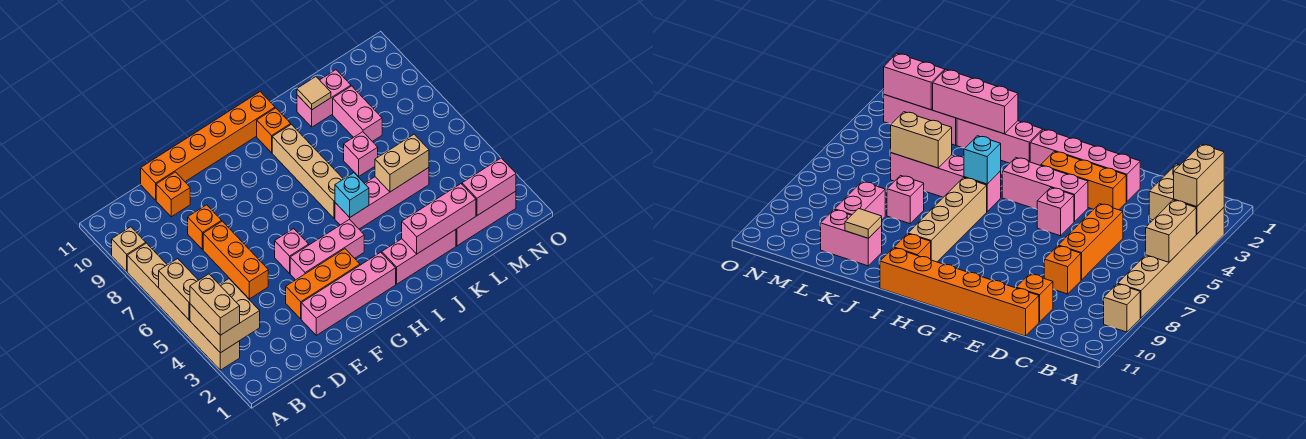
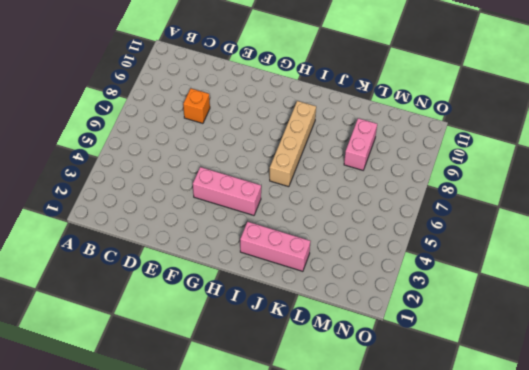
none -> tan brick A3:A8 level 1
none -> tan brick A9 level 1
none -> orange brick D5:D7 level 1

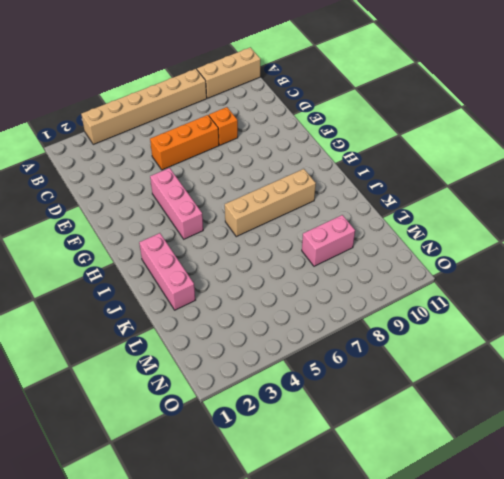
tan brick A9:A11 level 1 -> tan brick A9 level 1
none -> orange brick D10 level 1
none -> orange brick D11:I11 level 1
none -> pink brick E2:H2 level 1

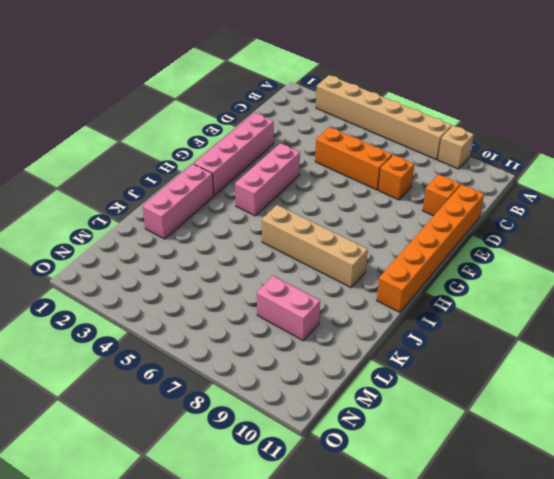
none -> orange brick E3:G3 level 1
none -> pink brick F5 level 1
none -> pink brick I5:L5 level 1

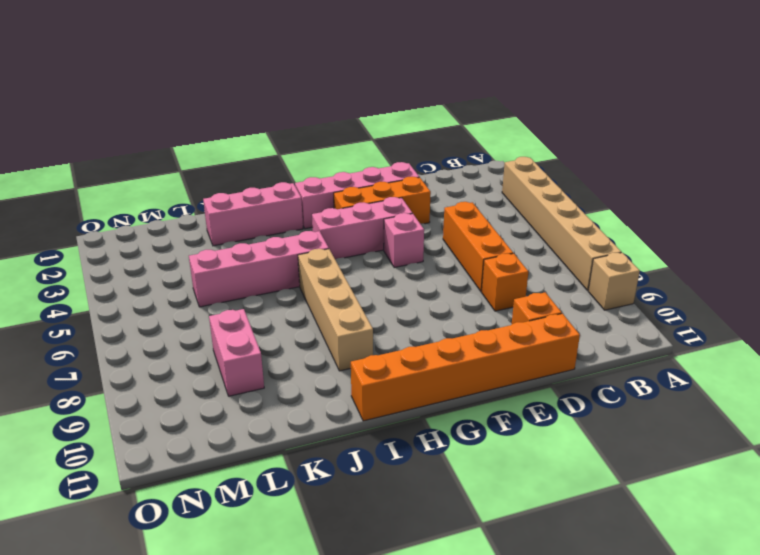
none -> orange brick I10 level 1
none -> pink brick K7 level 1
none -> pink brick K10:L10 level 1

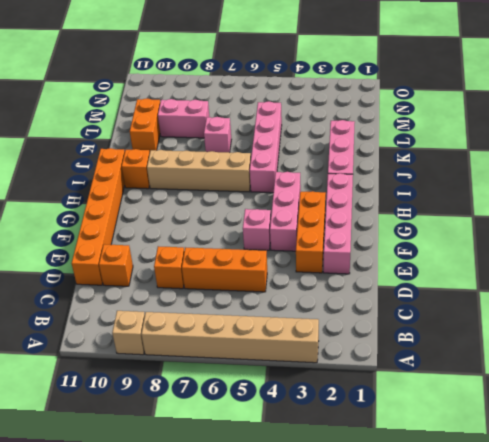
orange brick K10:L10 level 1 -> pink brick K10:L10 level 1
none -> pink brick L2:N2 level 1
none -> tan brick A3:B4 level 2
none -> tan brick A5:A6 level 2

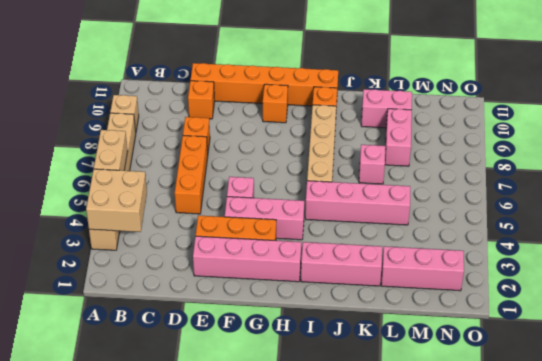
orange brick G10 level 1 -> none
none -> cyan brick I5 level 2
none -> pink brick J2:L2 level 2
none -> tan brick K5:L5 level 2

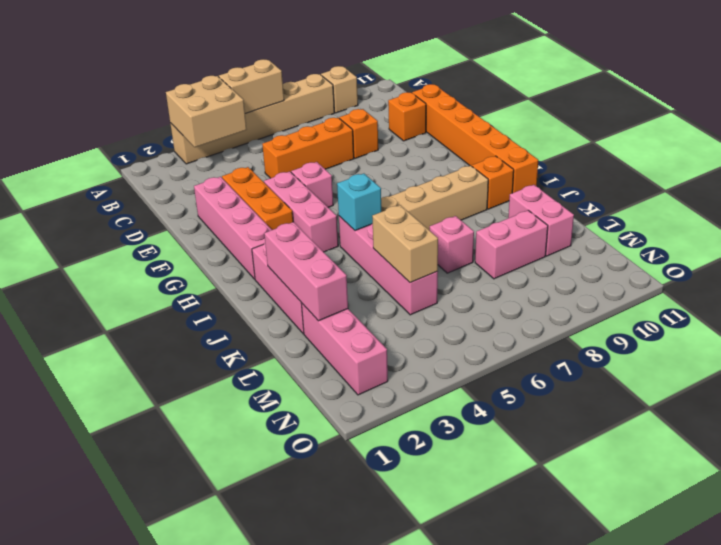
none -> tan tile K10 level 2
none -> pink brick M2:N2 level 2
none -> tan brick A3:A4 level 3

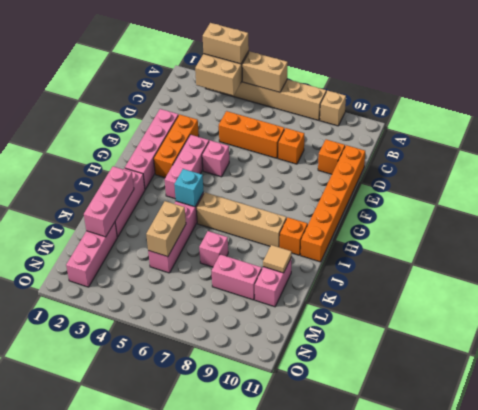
none -> pink brick M2:N2 level 2

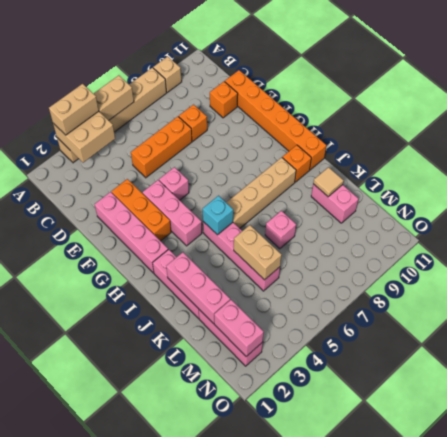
none -> pink brick L8:L9 level 1

